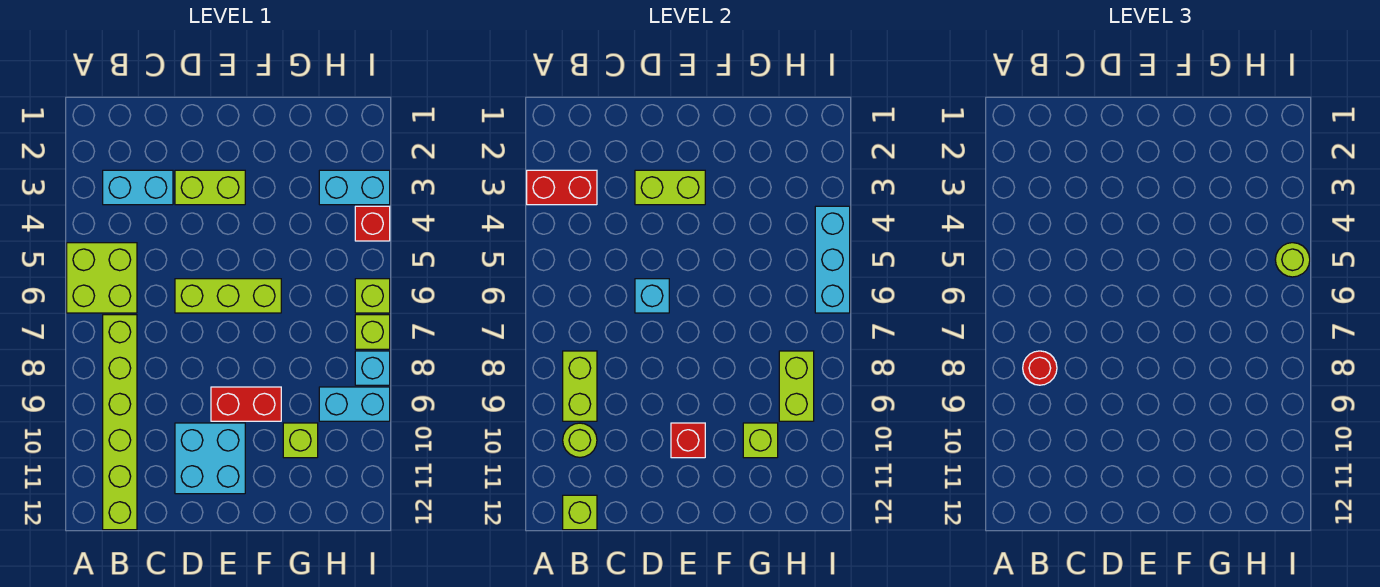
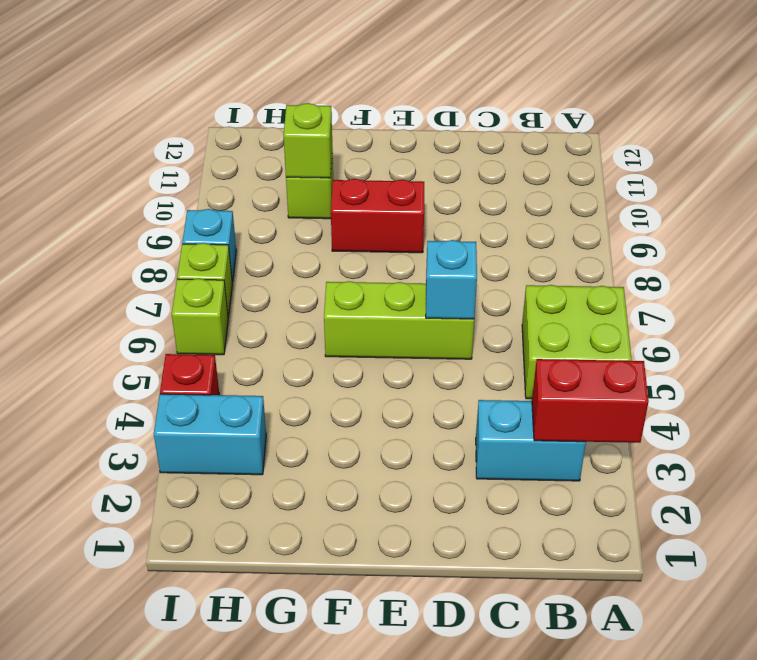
none -> lime brick B7:B12 level 1
none -> lime brick D3:E3 level 1
none -> cyan brick D10:E11 level 1

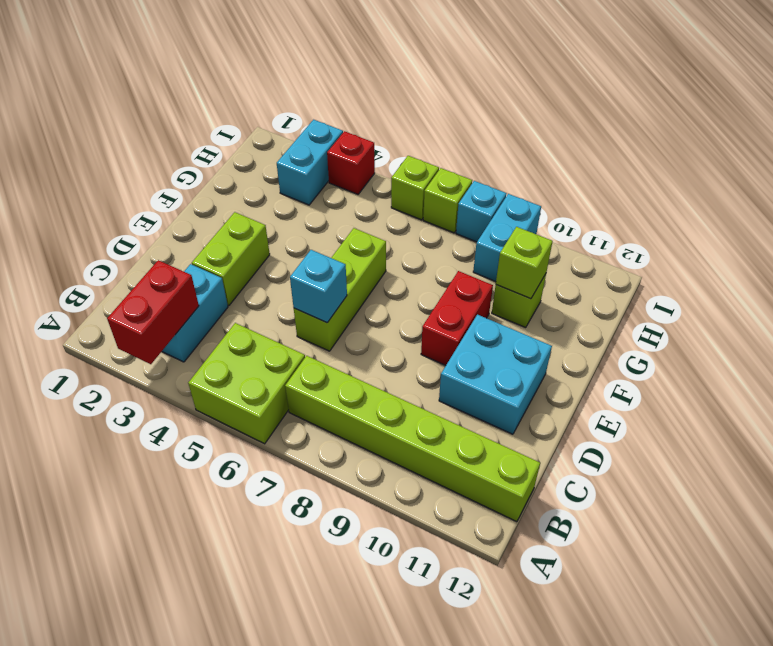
none -> lime brick B8:B9 level 2
none -> lime round brick B10 level 2
none -> lime brick B12 level 2

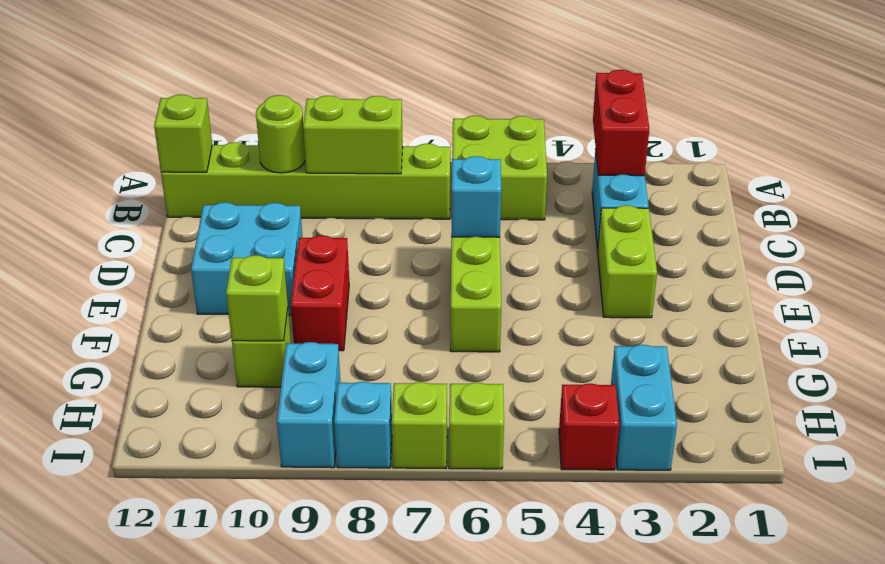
none -> lime brick D3:E3 level 2
none -> red brick E10 level 2
none -> lime brick H8:H9 level 2

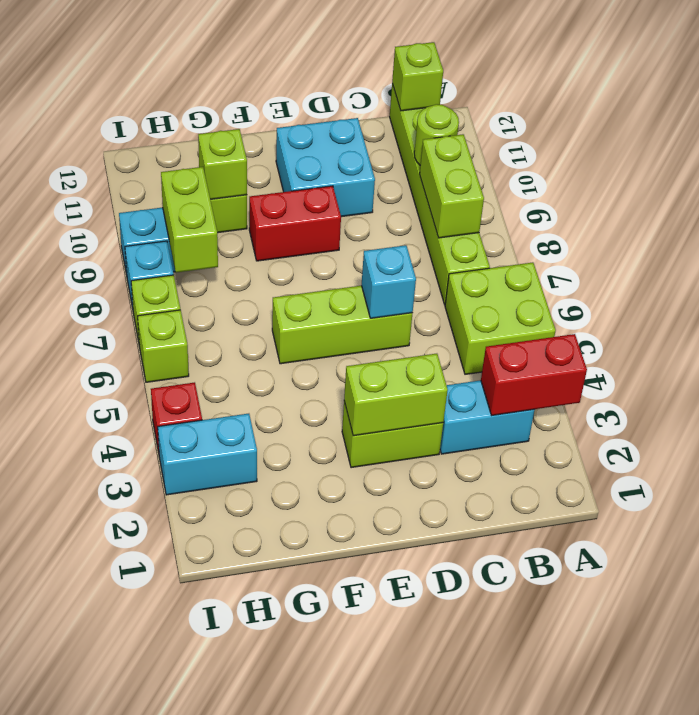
none -> red brick E10 level 2
none -> cyan brick I4:I6 level 2
none -> red round brick B8 level 3

